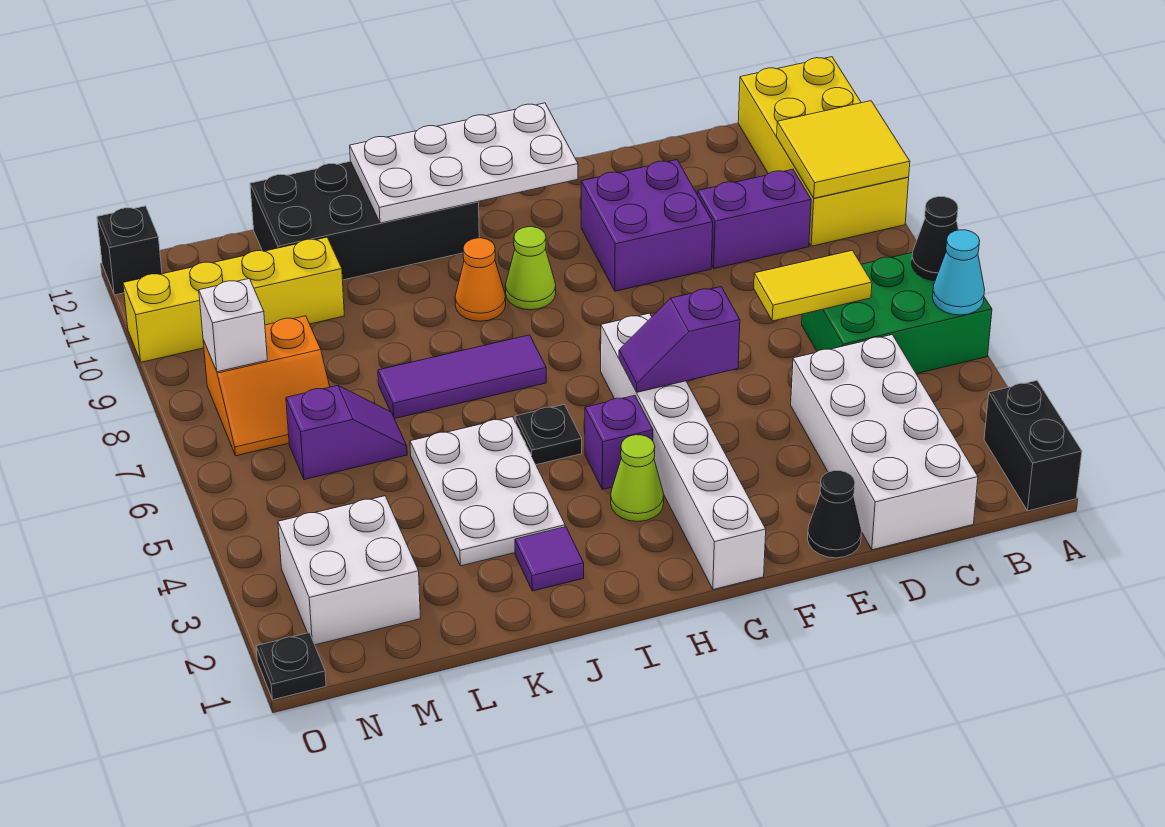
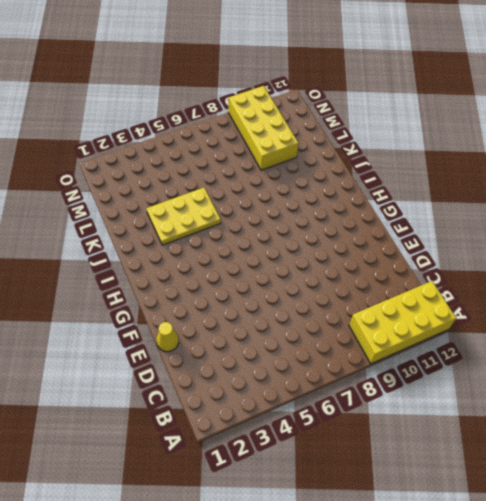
yellow cone E1 level 1 -> black cone E1 level 1
yellow plate J3:K5 level 1 -> white plate J3:K5 level 1
yellow brick L9:O10 level 1 -> yellow brick L10:O10 level 1
none -> black brick A1:A2 level 1
none -> green brick A5:C6 level 1
none -> white brick C1:D4 level 1
none -> purple brick C9:D9 level 1

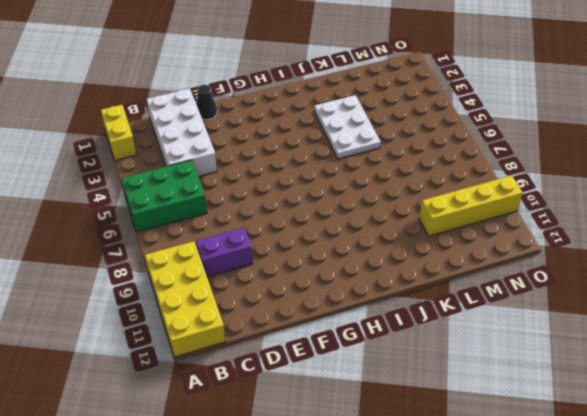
yellow brick A1:A2 level 1 -> black brick A1:A2 level 1
none -> purple brick E9:F10 level 1
none -> white brick G1:G6 level 1
none -> lime cone H3 level 1
none -> purple brick H4 level 1

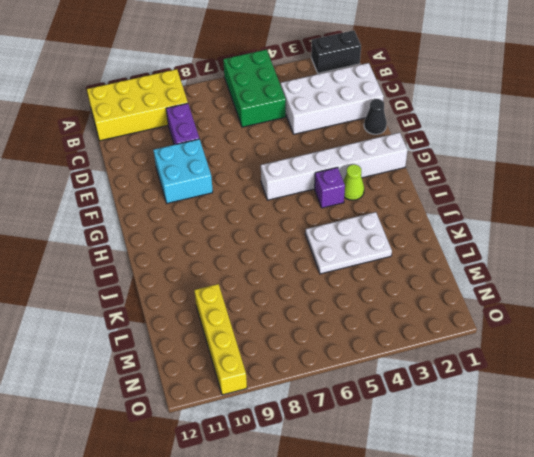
cyan brick E9:F10 level 1 -> purple brick E9:F10 level 1
none -> lime cone H9 level 1
none -> black plate I5 level 1
none -> purple tile I7:K7 level 1
none -> orange cone I9 level 1

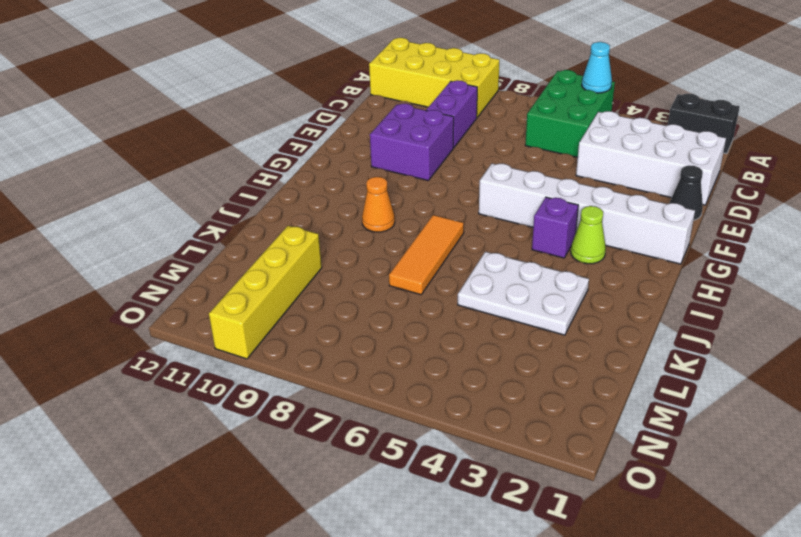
orange tile I7:K7 level 1 -> purple tile I7:K7 level 1
none -> lime cone H9 level 1
none -> black plate I5 level 1
none -> black brick I11:L12 level 1
none -> purple tile J2 level 1

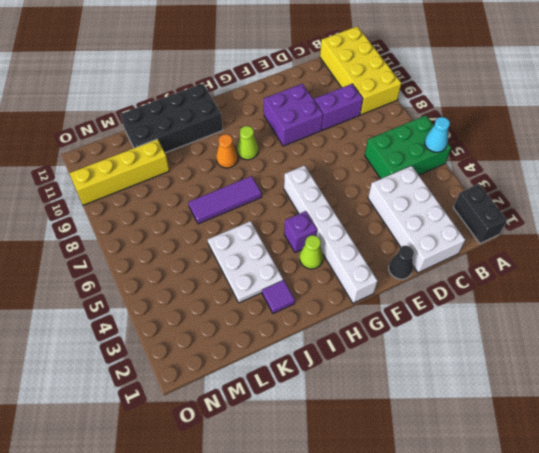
none -> black plate I5 level 1
none -> purple slope L6:M6 level 1 top M
none -> white brick M2:N3 level 1
none -> orange slope M7:N8 level 1 top 8

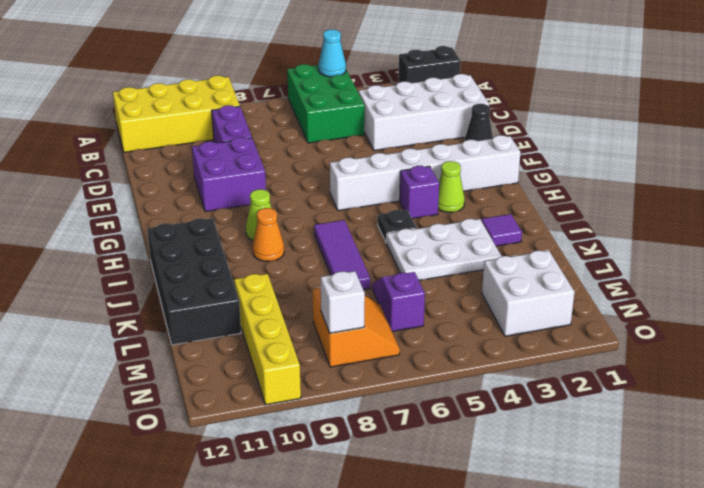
none -> black plate O1 level 1
none -> black brick O12 level 1
none -> black cone A6 level 2
none -> yellow tile A9:B10 level 2

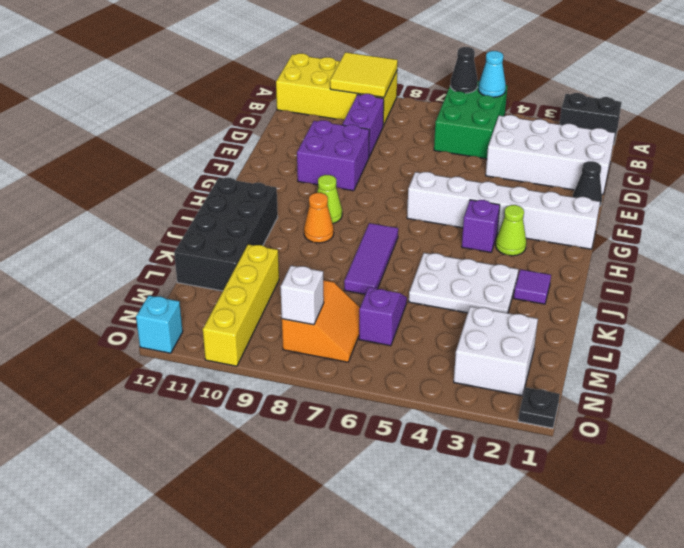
cyan brick O12 level 1 -> black brick O12 level 1
none -> black plate I5 level 1
none -> yellow tile C6:D6 level 2
none -> purple slope F5:G5 level 2 top F
none -> white plate G11:J12 level 2

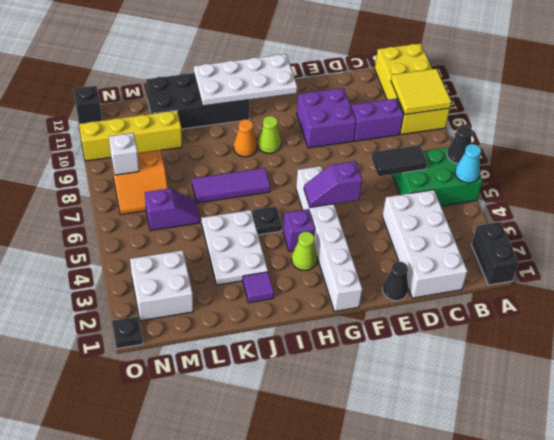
black tile C6:D6 level 2 -> yellow tile C6:D6 level 2

